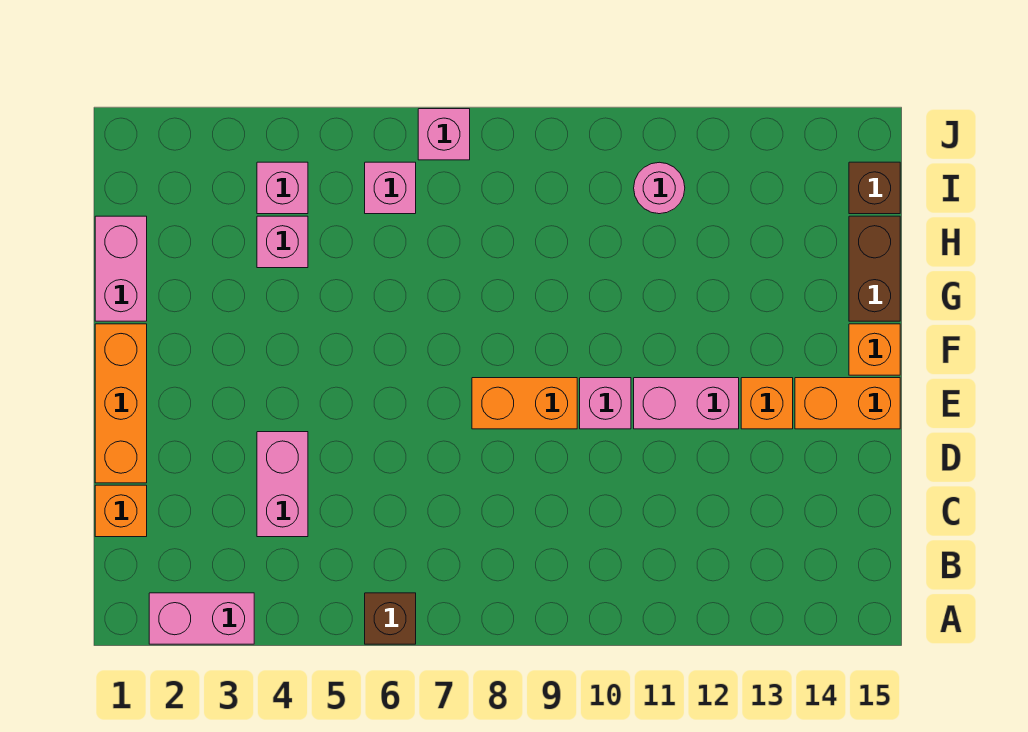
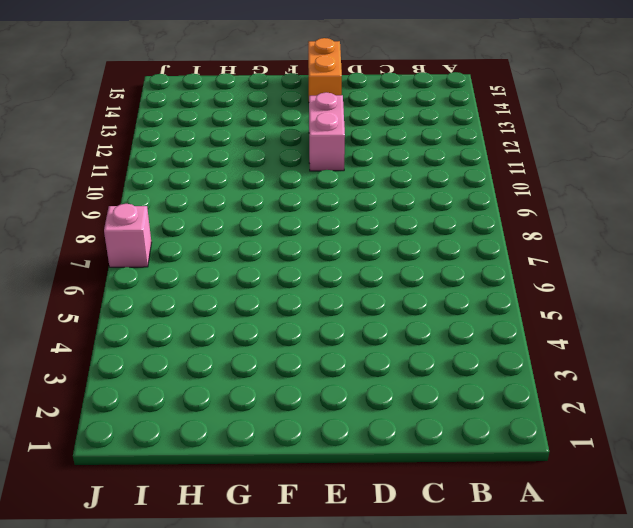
none -> pink brick A2:A3 level 1
none -> brown brick A6 level 1
none -> orange brick C1 level 1

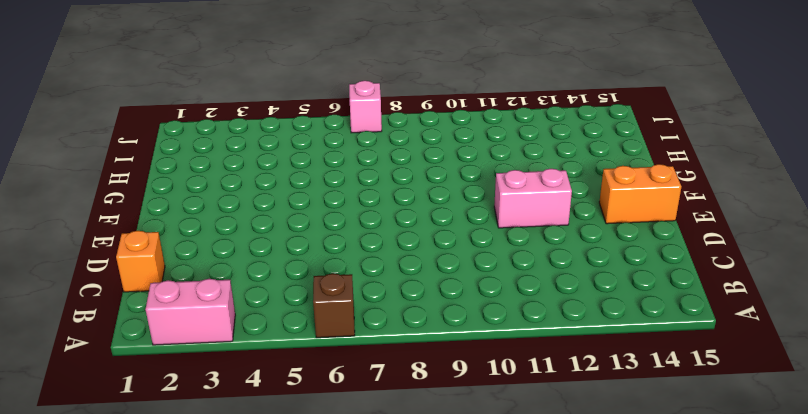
none -> pink brick C4:D4 level 1
none -> orange brick D1:F1 level 1
none -> orange brick E8:E9 level 1

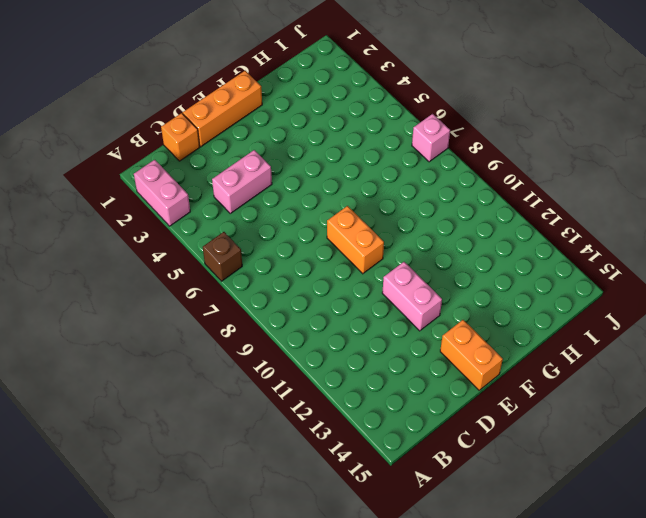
none -> pink brick E10 level 1
none -> orange brick E13 level 1
none -> orange brick F15 level 1

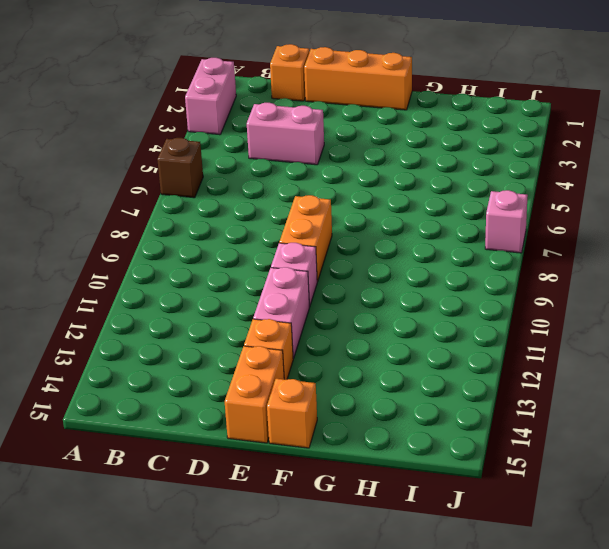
none -> pink brick G1:H1 level 1
none -> brown brick G15:H15 level 1
none -> pink brick H4 level 1

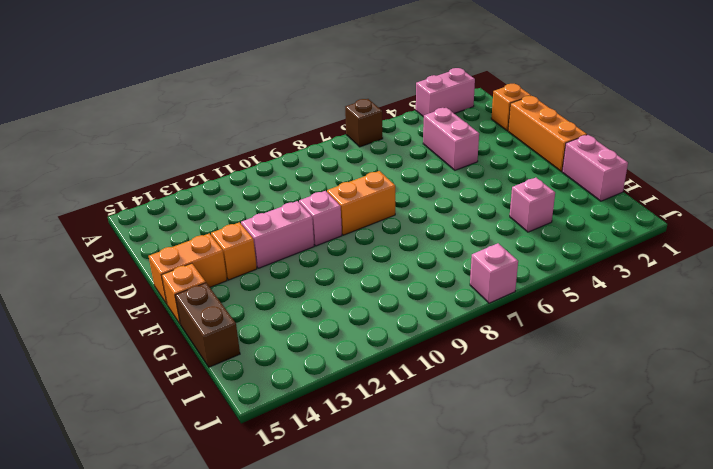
none -> pink brick I4 level 1
none -> pink brick I6 level 1
none -> pink round brick I11 level 1

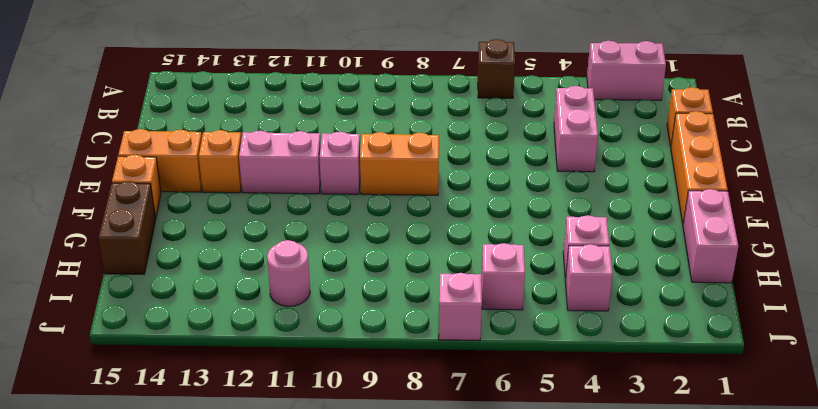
none -> brown brick I15 level 1

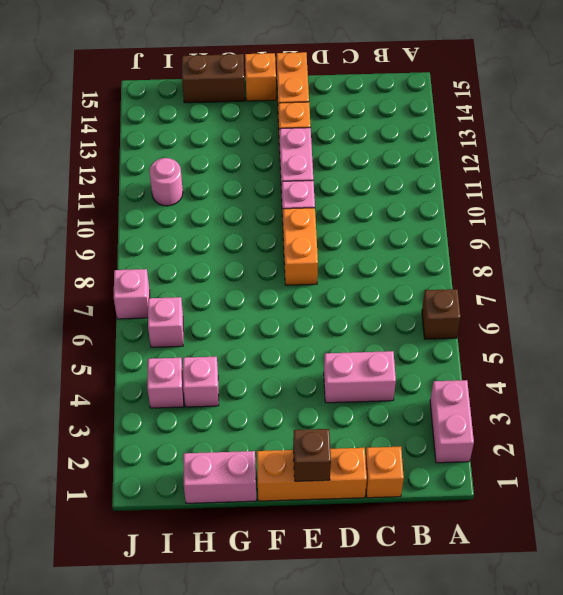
brown brick E1 level 2 -> brown brick I15 level 1

